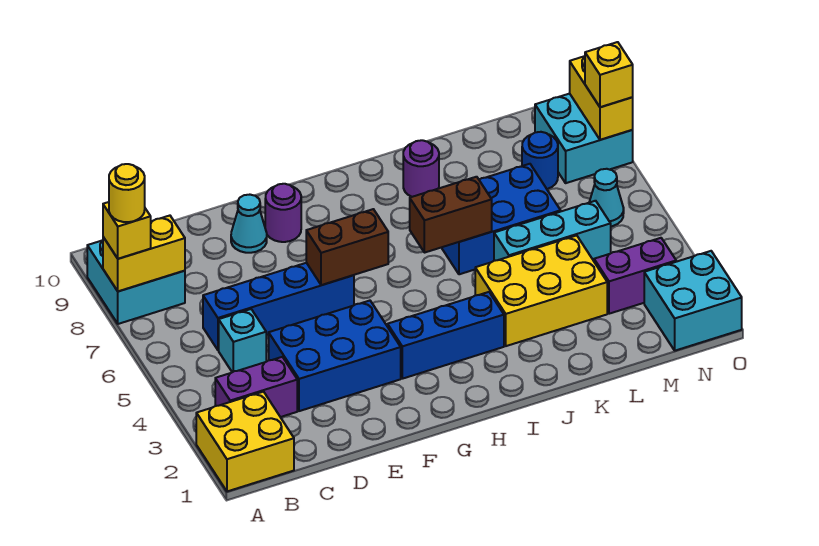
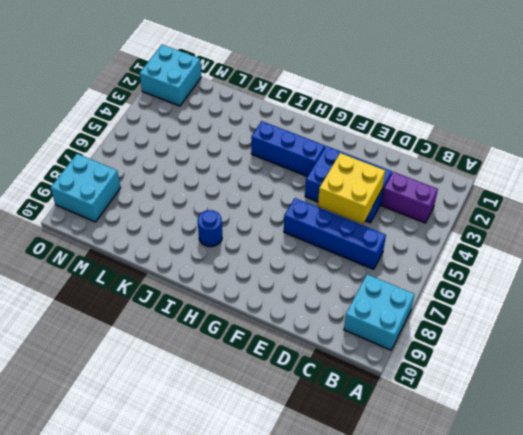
yellow brick D4:E5 level 2 -> yellow brick A1:B2 level 1
blue round brick I8 level 1 -> blue round brick M8 level 1
none -> cyan brick C5 level 1
none -> cyan cone E9 level 1
none -> purple round brick F9 level 1

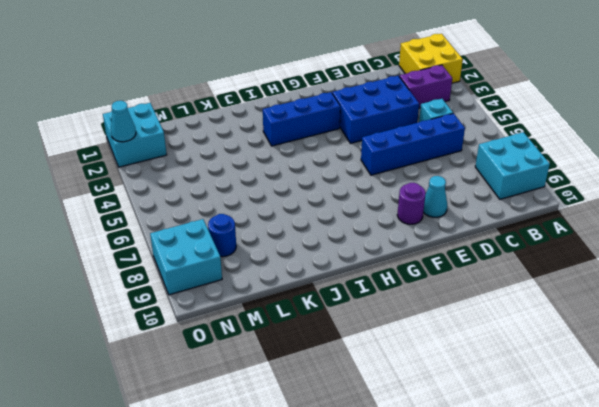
cyan cone O2 level 2 -> cyan cone N6 level 1
none -> yellow brick J3:L4 level 1
none -> blue brick J6:L7 level 1
none -> purple round brick J9 level 1

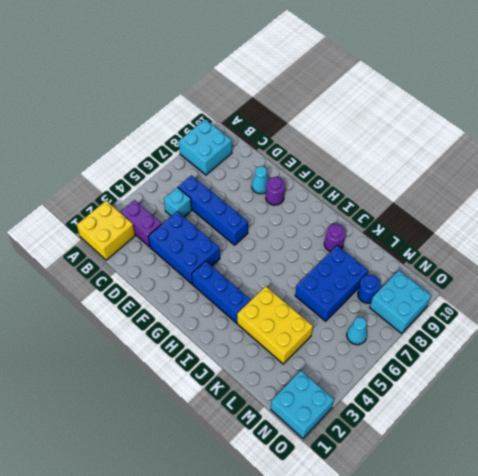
blue brick K6:L8 level 1 -> blue brick J6:L7 level 1
none -> cyan brick K5:M5 level 1
none -> purple brick M3:N3 level 1
none -> yellow brick A8:B8 level 2

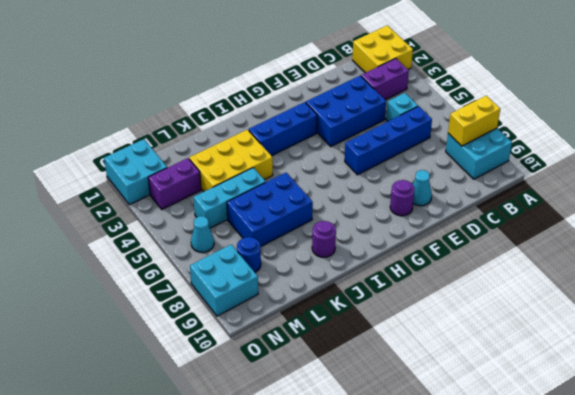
none -> brown brick F6:G6 level 2
none -> brown brick I6:J6 level 2
none -> yellow brick O8:O9 level 2

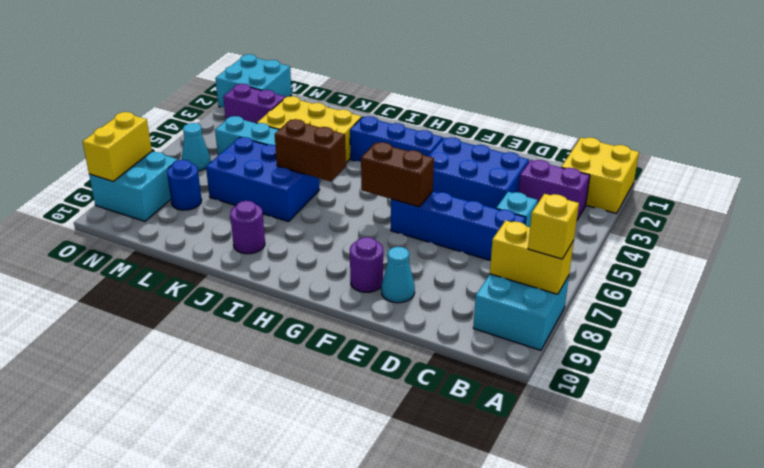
none -> yellow brick O8 level 3
none -> yellow round brick A8 level 4

